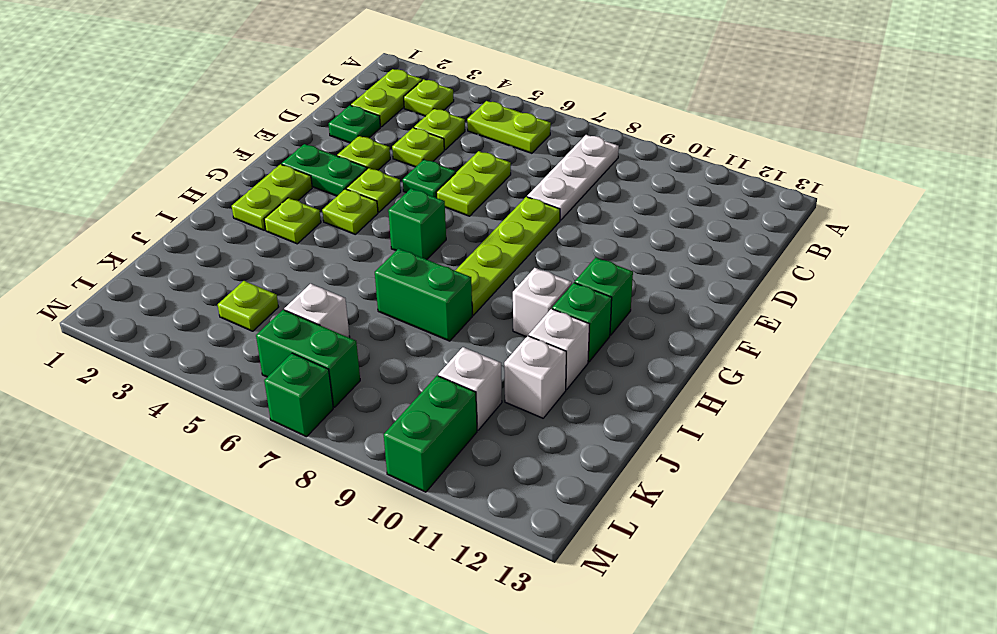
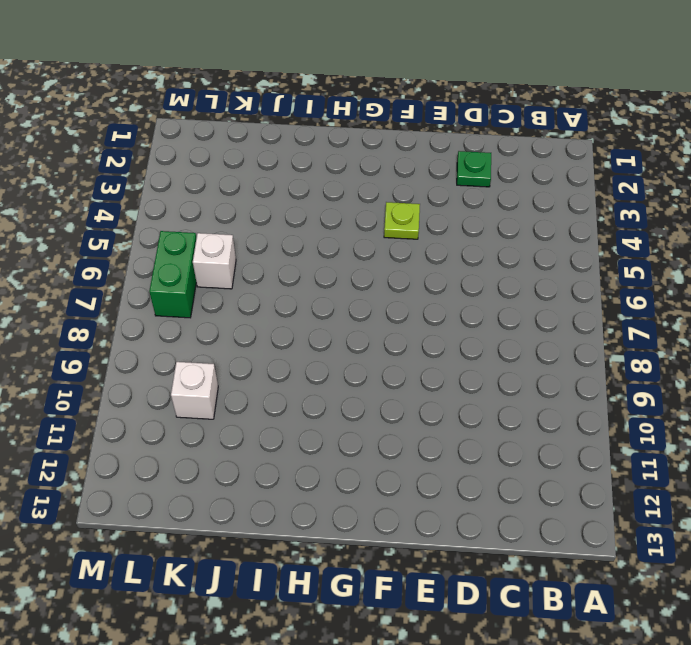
none -> lime plate B2:C2 level 1
none -> lime plate B3 level 1
none -> lime plate B5:B6 level 1

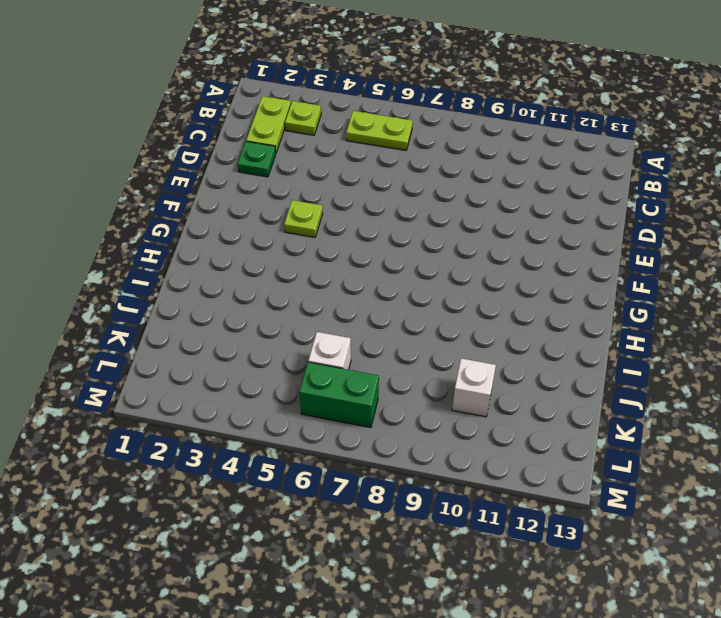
none -> white plate B8:D8 level 1
none -> lime plate C4 level 1
none -> lime plate D4 level 1

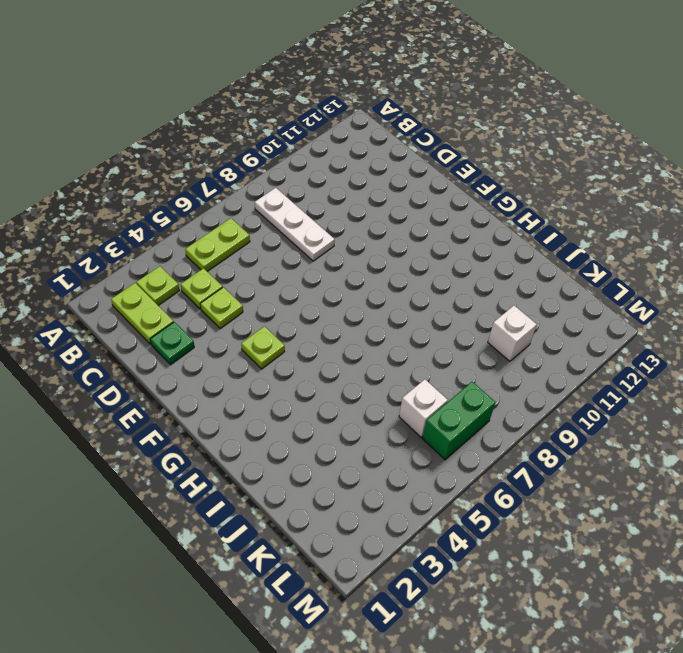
none -> lime plate D6:E6 level 1
none -> lime plate E3 level 1
none -> green plate E5 level 1

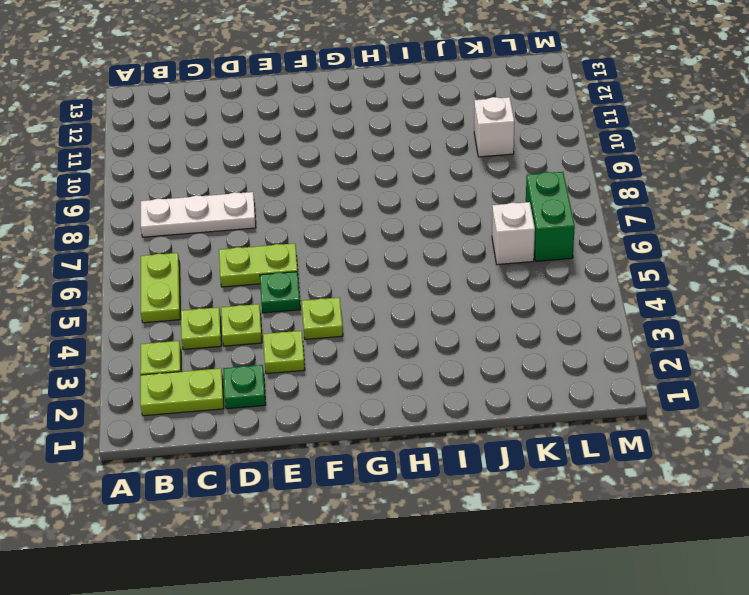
none -> lime plate E8:H8 level 1
none -> green plate F2:F3 level 1
none -> lime plate G2:H2 level 1

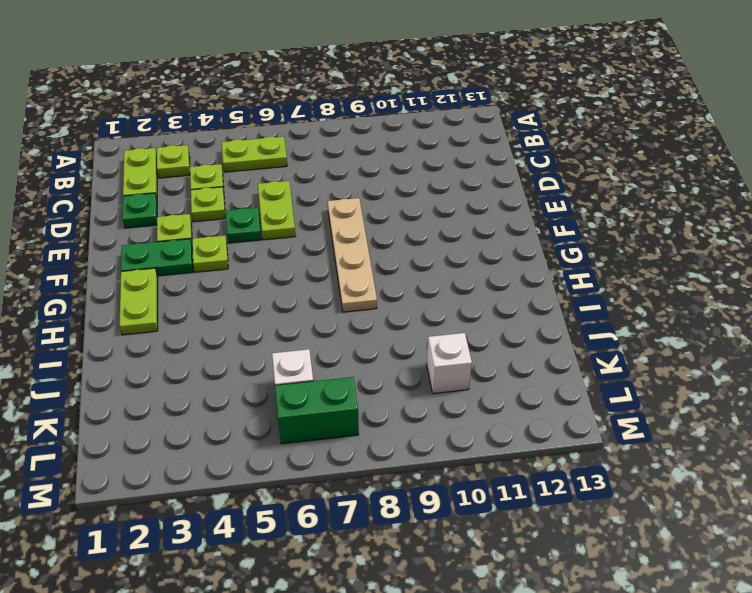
tan plate E8:H8 level 1 -> lime plate E8:H8 level 1
none -> white plate B8:D8 level 1
none -> lime plate G4 level 1
none -> green brick G6 level 1

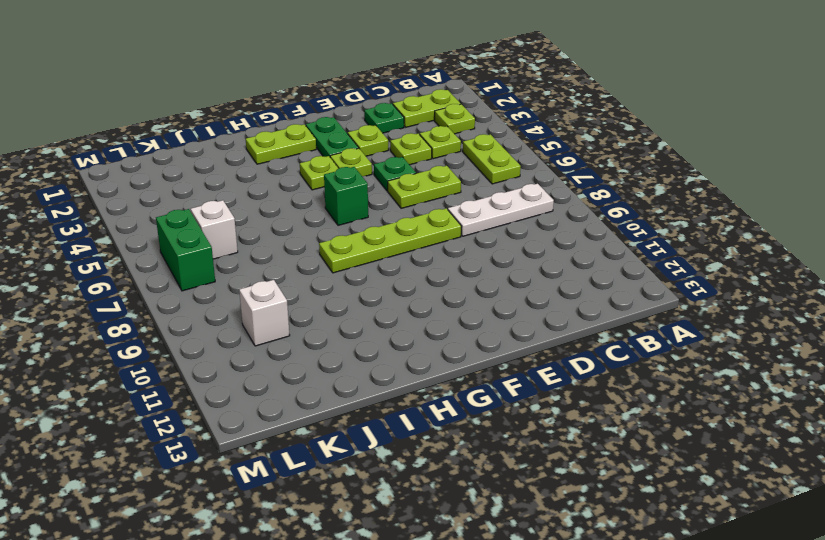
none -> green brick G11 level 1
none -> lime plate H3 level 1
none -> white brick H10 level 1

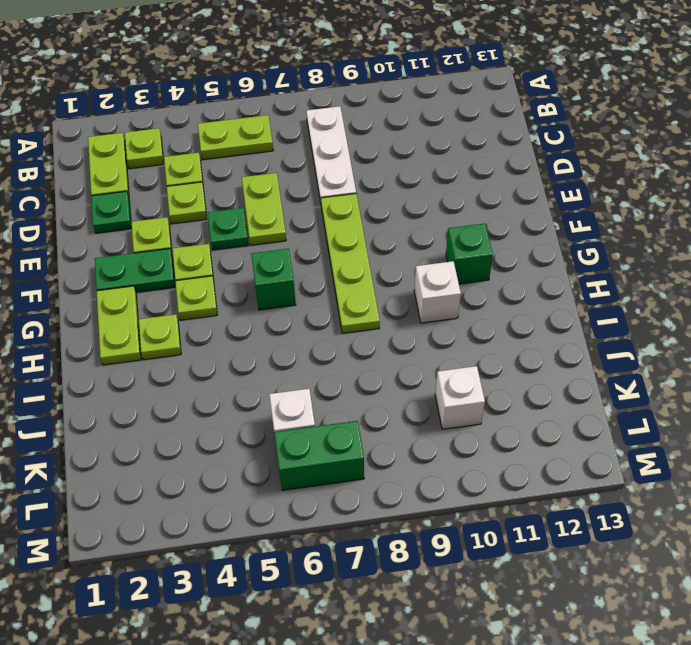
none -> green brick H11 level 1
none -> green brick I7:I8 level 1
none -> white brick I11 level 1

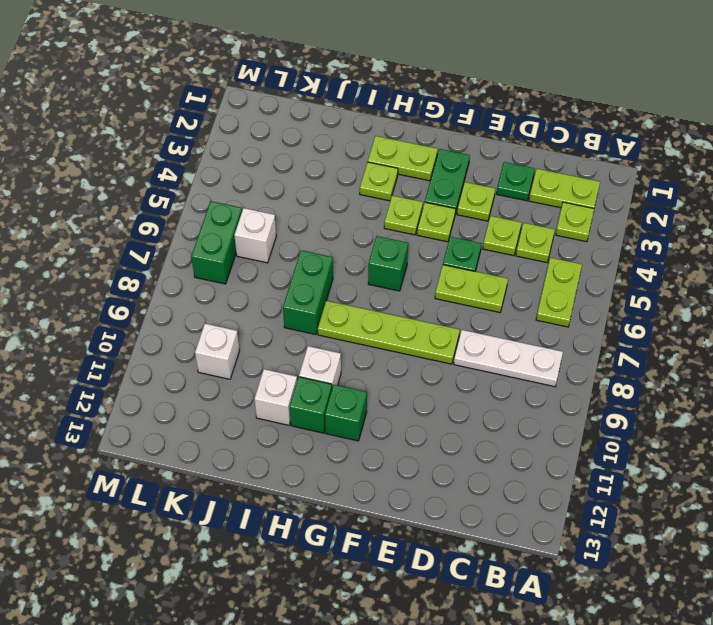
none -> white brick J11 level 1
none -> lime plate K4 level 1
none -> green brick L10:M10 level 1

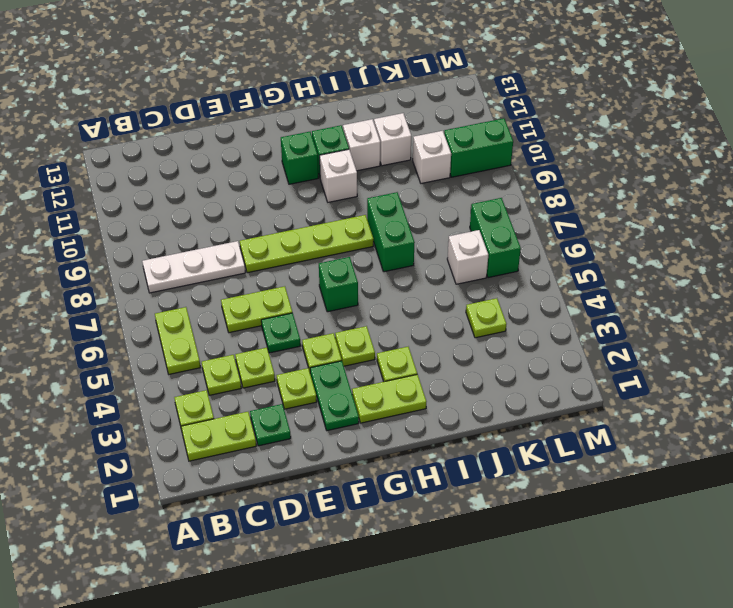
none -> green brick M7 level 1

